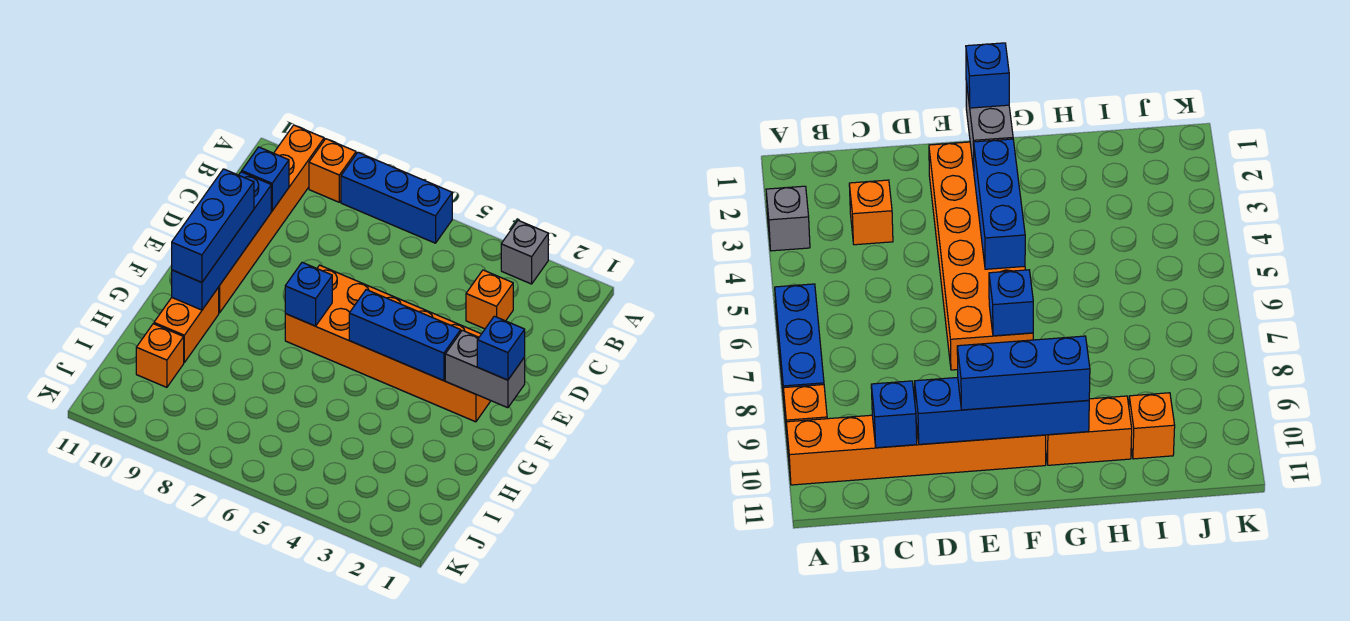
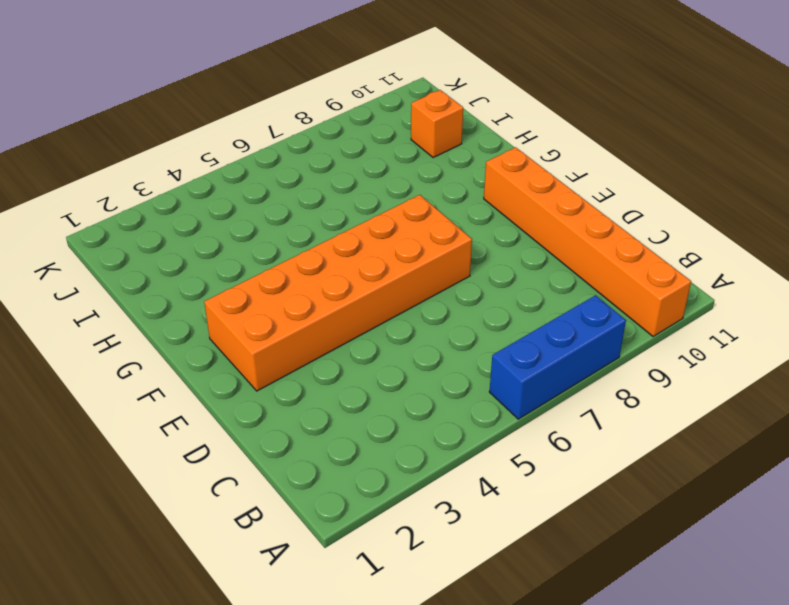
none -> grey brick A3 level 1
none -> orange brick A9 level 1
none -> orange brick C3 level 1

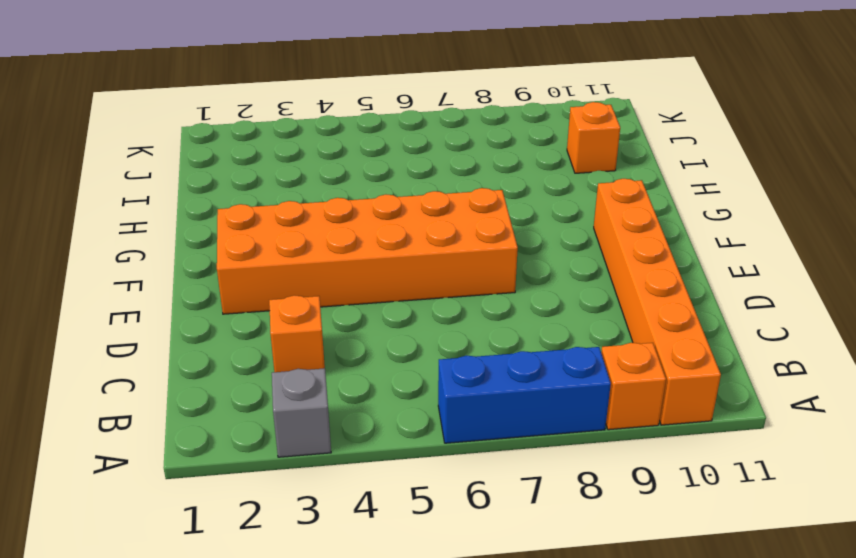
none -> orange brick G10:H10 level 1
none -> blue brick C10 level 2
none -> blue brick D10:G10 level 2

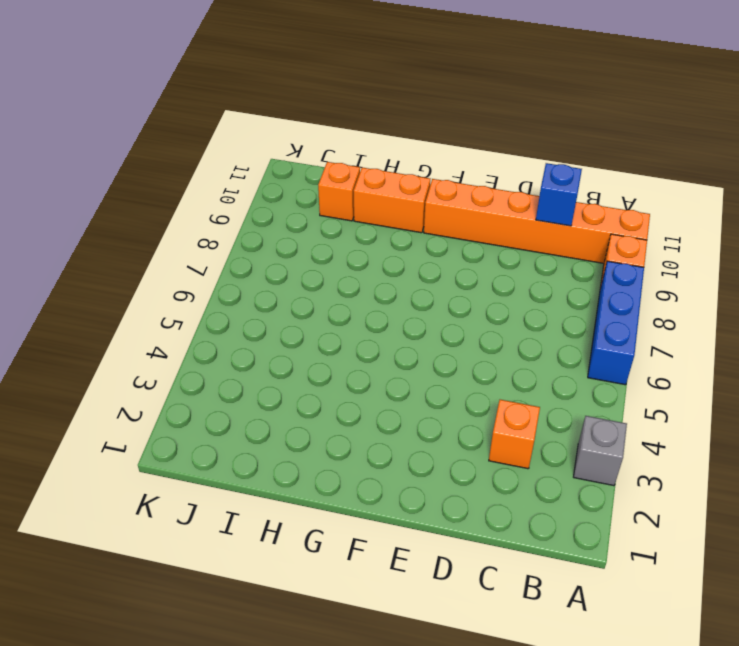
none -> orange brick E2:F7 level 1
none -> blue brick D10:G10 level 2
none -> grey brick F1:F2 level 2

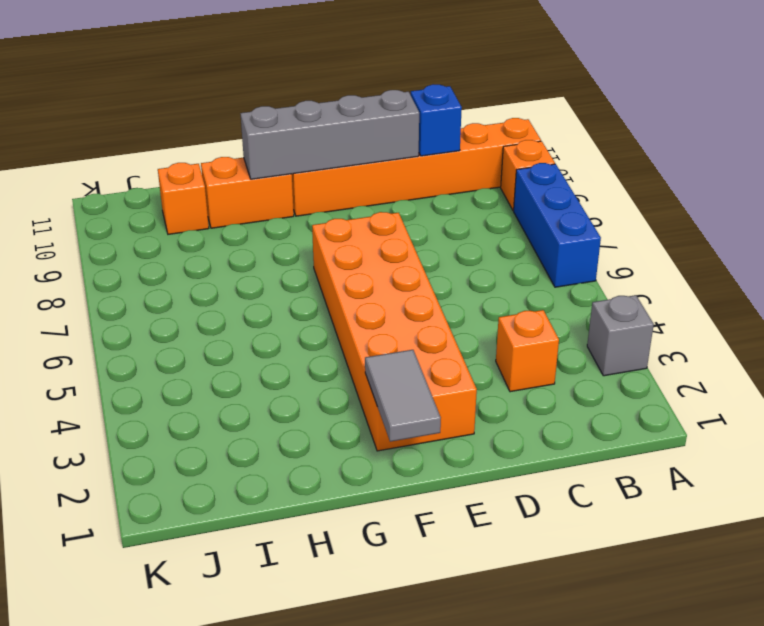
grey brick D10:G10 level 2 -> blue brick D10:G10 level 2
grey tile F1:F2 level 2 -> grey brick F1:F2 level 2
none -> blue brick F3:F5 level 2
none -> blue brick F7 level 2
none -> blue brick E10:G10 level 3

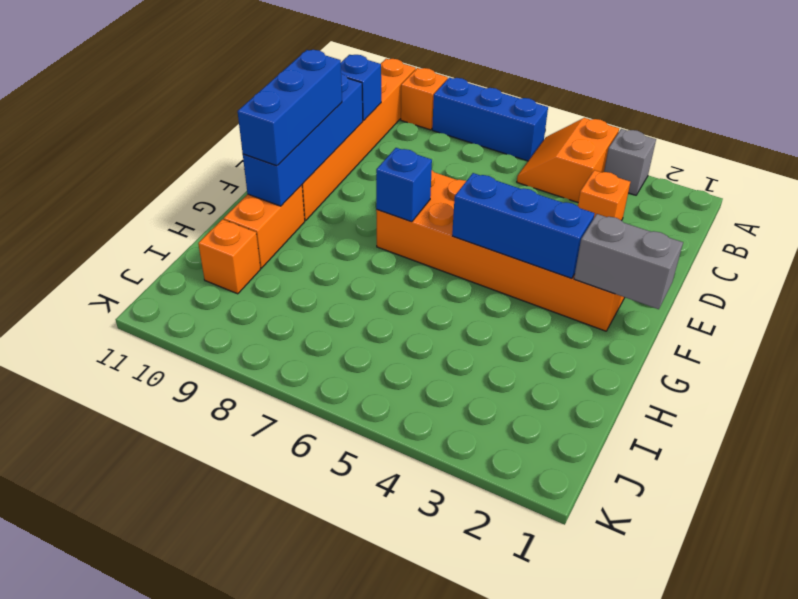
orange slope A4:B5 level 1 top 4 -> none
none -> blue brick F1 level 3

